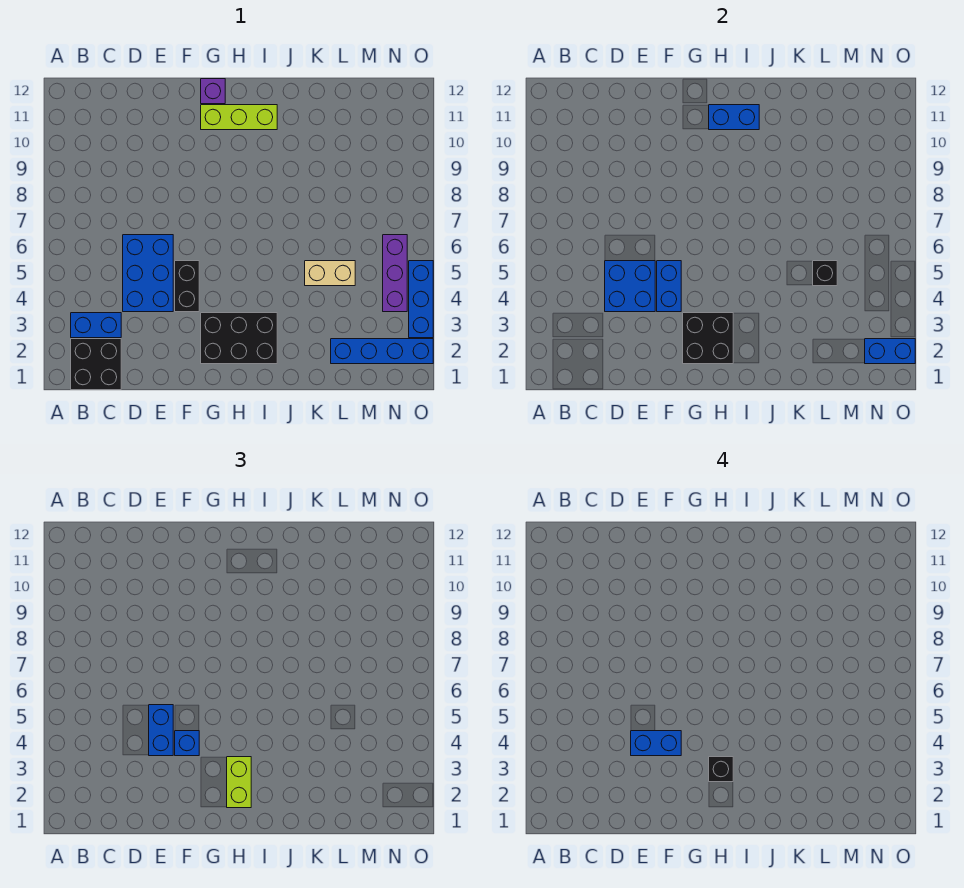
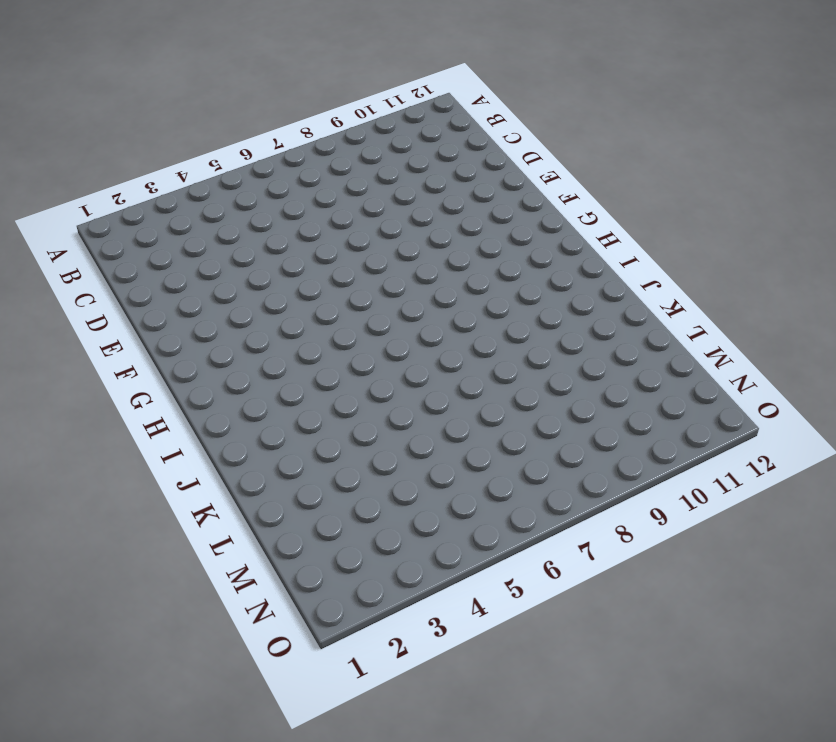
none -> black brick B1:C2 level 1
none -> blue brick B3:C3 level 1
none -> blue brick D4:E6 level 1

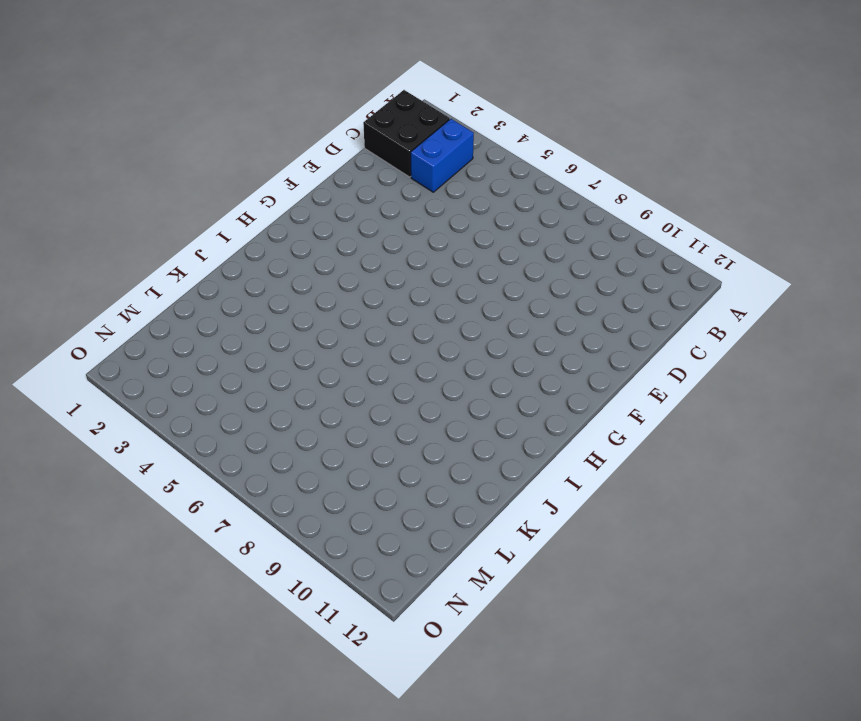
none -> blue brick D4:E6 level 1
none -> black brick F4:F5 level 1
none -> black brick G2:I3 level 1

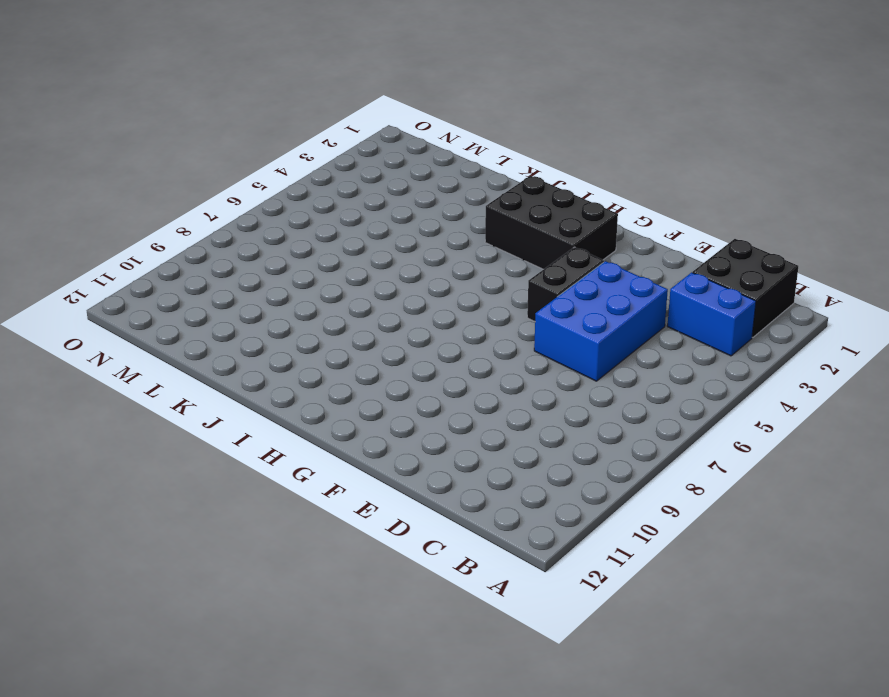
none -> lime brick G11:I11 level 1
none -> purple brick G12 level 1
none -> tan brick K5:L5 level 1

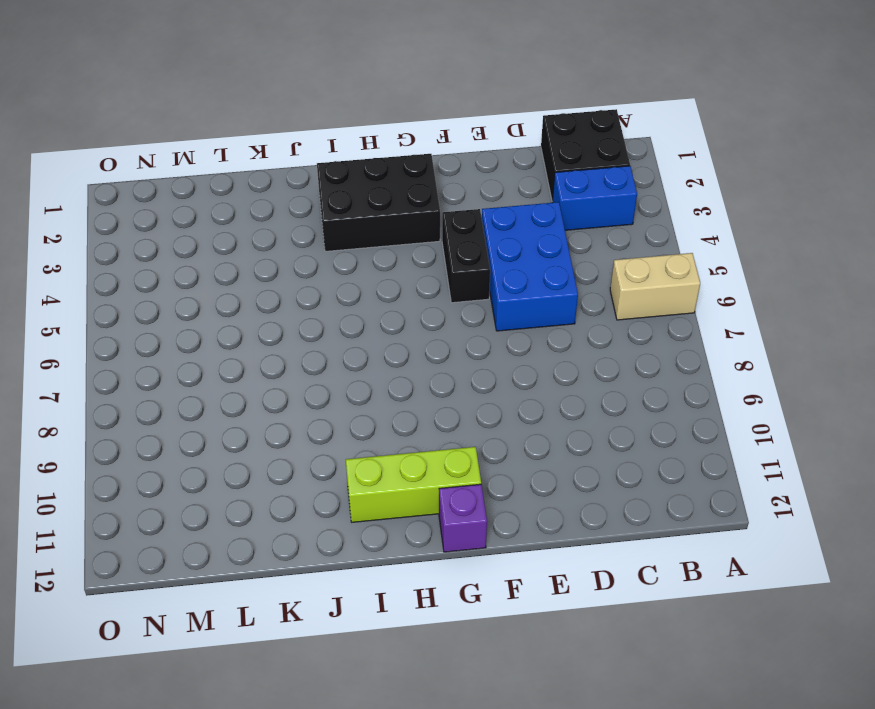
tan brick A6:B6 level 1 -> tan brick K5:L5 level 1
none -> blue brick L2:O2 level 1
none -> purple brick N4:N6 level 1
none -> blue brick O3:O5 level 1

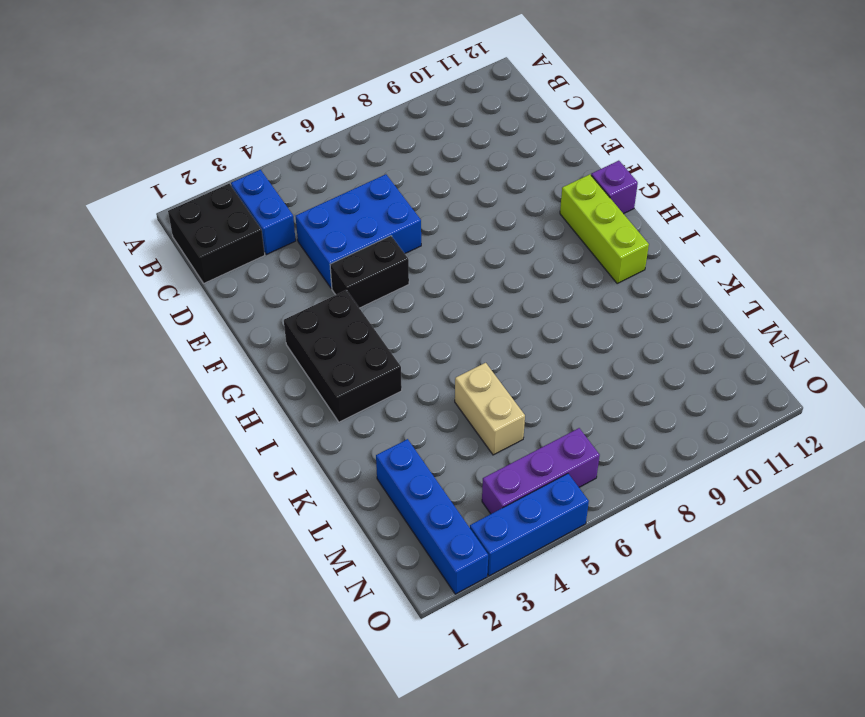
none -> blue brick D4:E5 level 2
none -> blue brick F4:F5 level 2
none -> black brick G2:H3 level 2

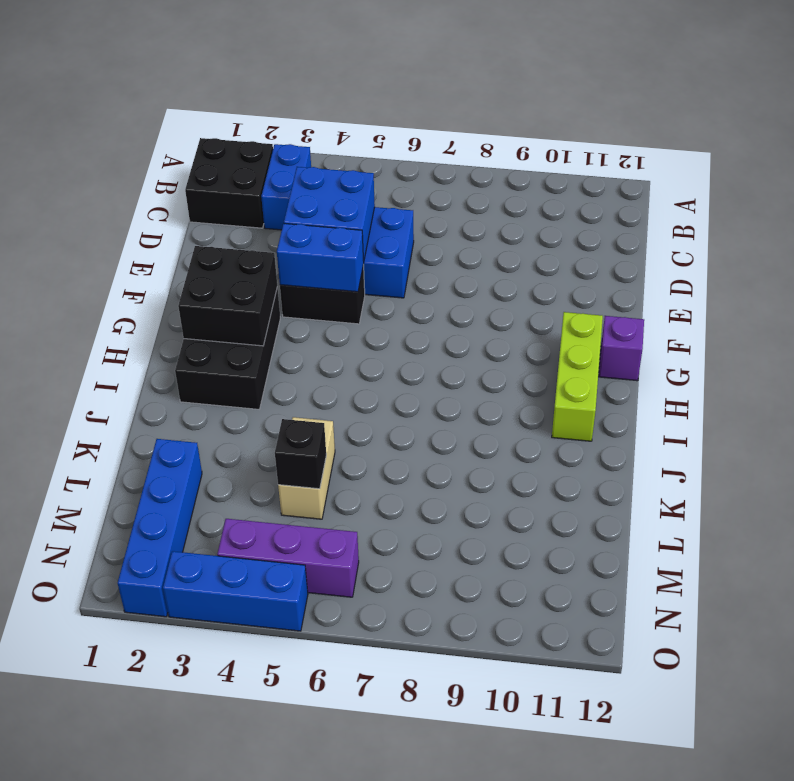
none -> blue brick H11:I11 level 2
none -> blue brick N2:O2 level 2
none -> blue brick E4:E5 level 3

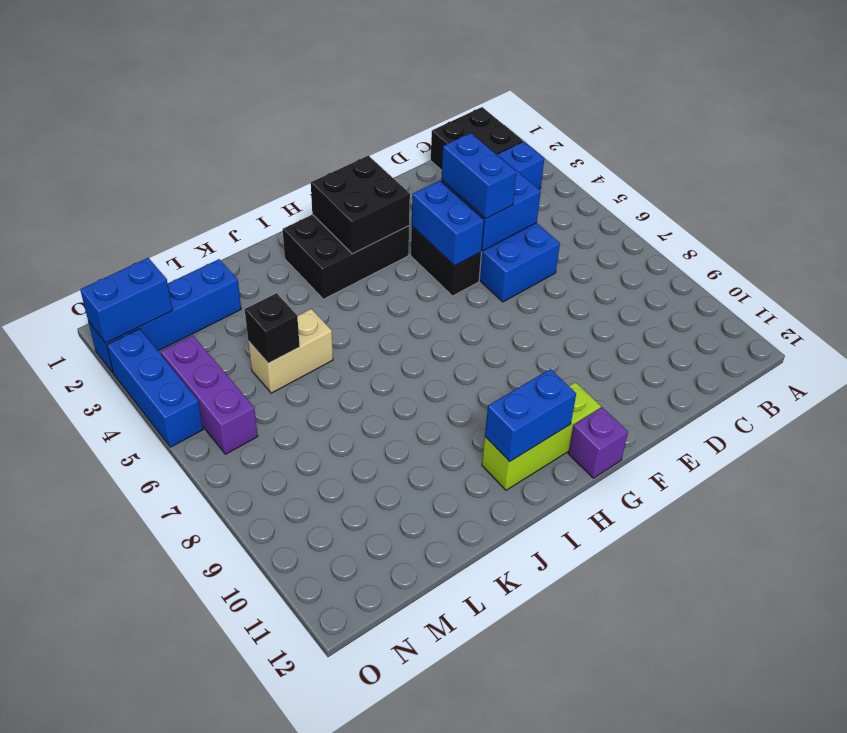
none -> blue brick F4 level 3
none -> lime brick H2:H3 level 3
none -> blue brick E4:F4 level 4

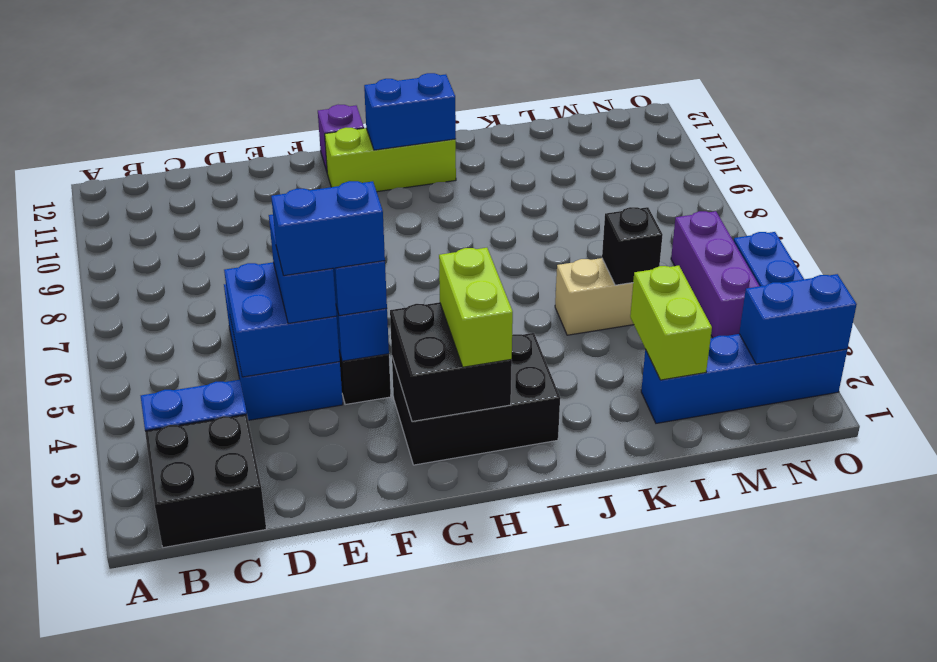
lime brick L2:L3 level 2 -> none
none -> black brick H3 level 4

